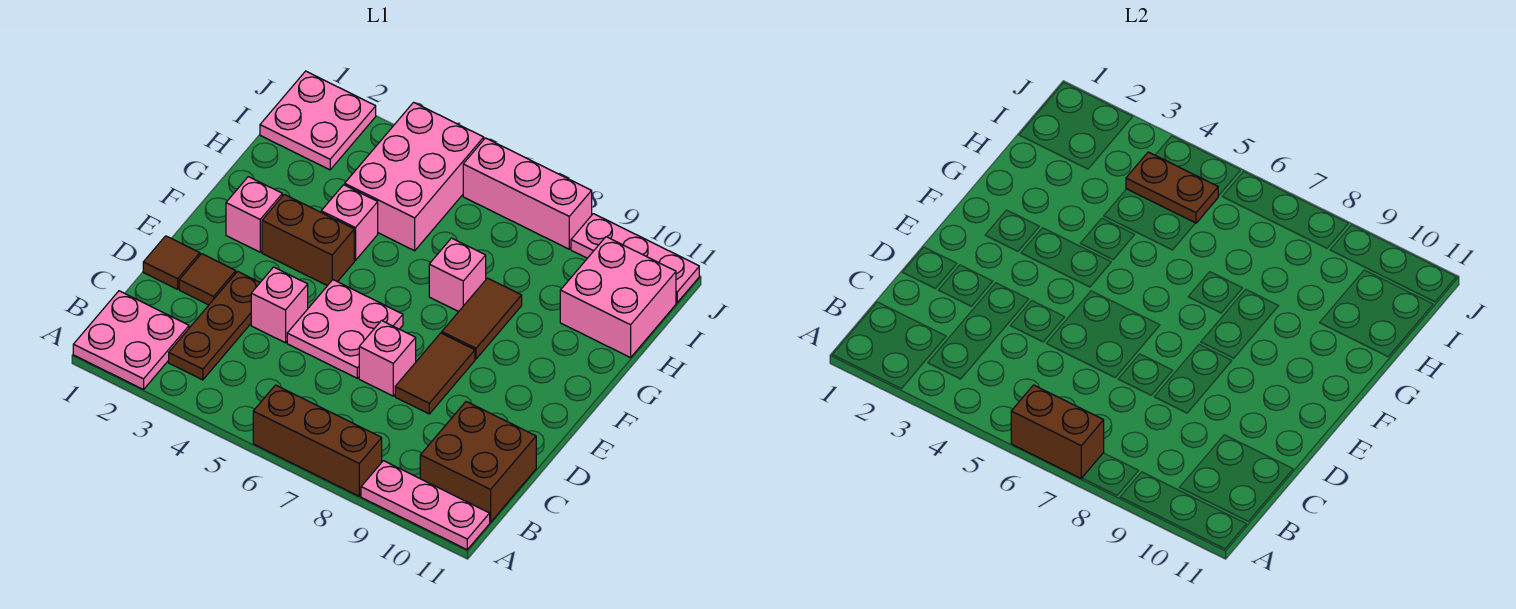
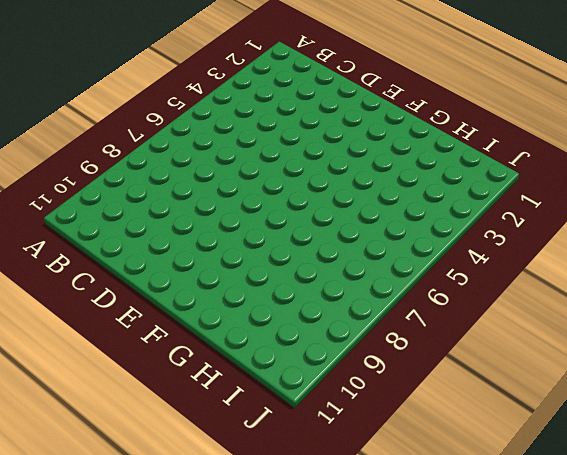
none -> pink plate A1:B2 level 1
none -> brown brick A6:A8 level 1
none -> pink plate A9:A11 level 1

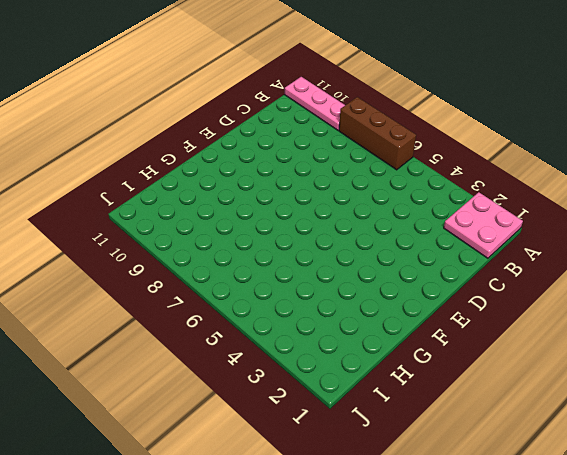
none -> brown plate B3:D3 level 1
none -> brown brick B10:C11 level 1
none -> brown tile D1 level 1

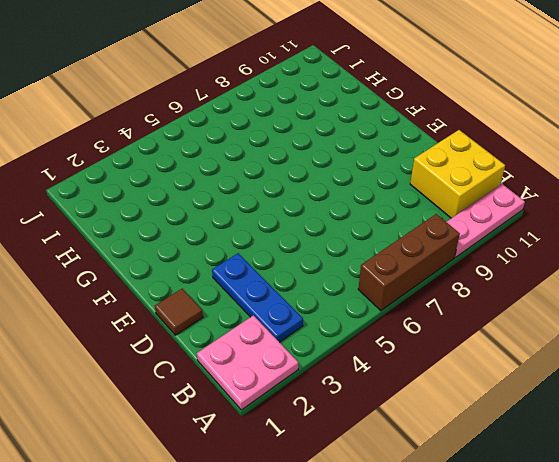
blue plate B3:D3 level 1 -> brown plate B3:D3 level 1
yellow brick B10:C11 level 1 -> brown brick B10:C11 level 1
none -> brown tile D2 level 1
none -> pink brick D4 level 1
none -> pink plate D5:E6 level 1

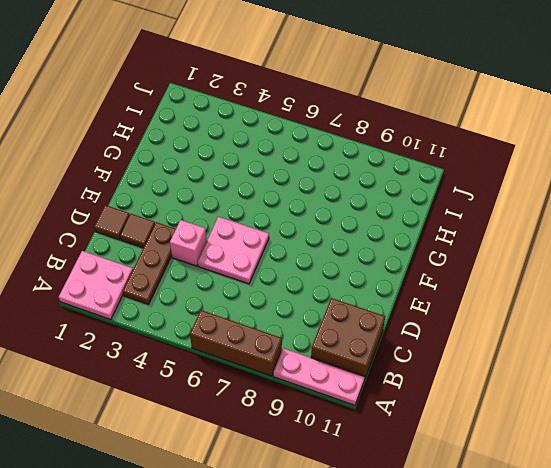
none -> pink brick D7 level 1
none -> brown tile D8:E8 level 1
none -> pink brick F2 level 1

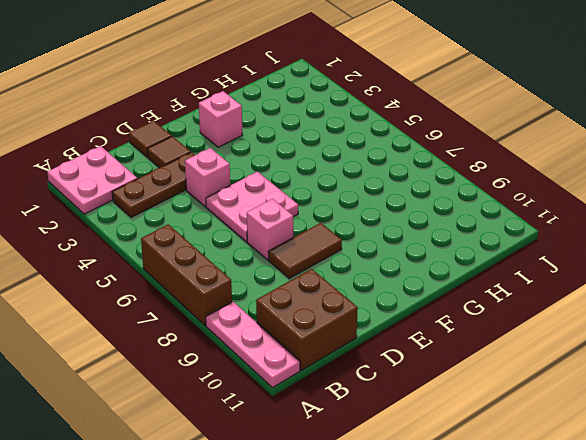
none -> brown brick F3:F4 level 1
none -> brown tile F8:G8 level 1
none -> pink brick G4 level 1

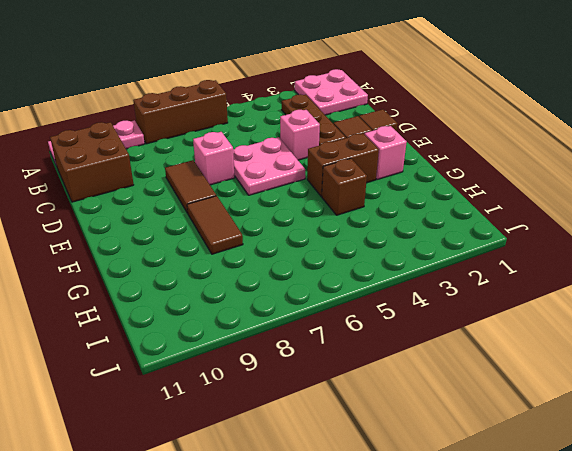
brown brick G4 level 1 -> pink brick G4 level 1
none -> pink brick G7 level 1
none -> pink brick H4:J5 level 1
none -> pink brick H10:I11 level 1

